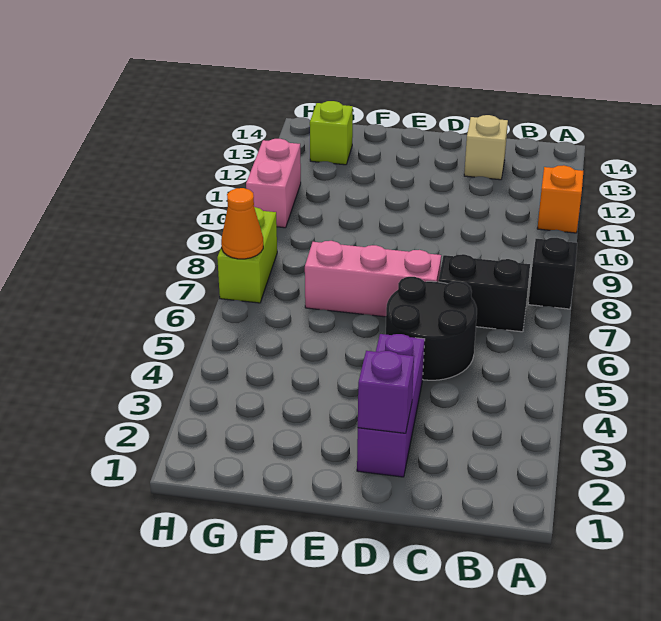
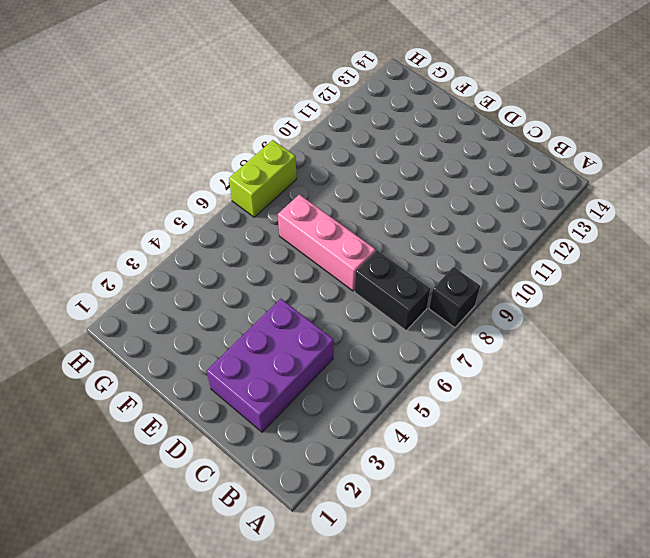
purple brick C2:D4 level 1 -> purple brick D2:D4 level 1
none -> orange brick A11 level 1
none -> black round brick C5:D6 level 1
none -> tan brick C13 level 1

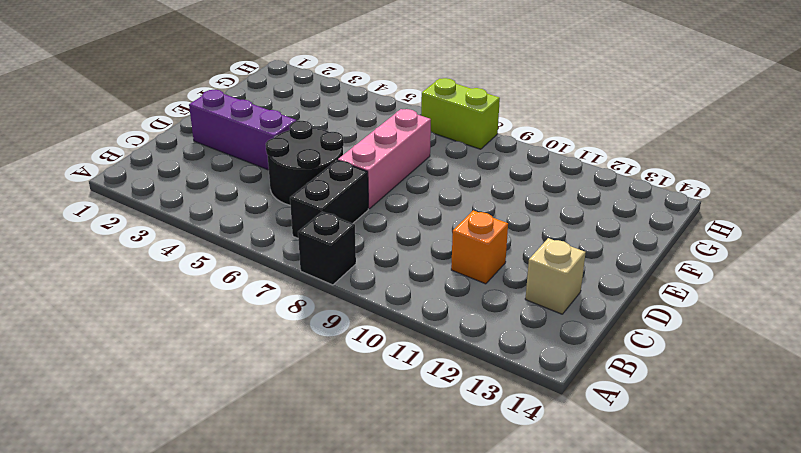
orange brick C11 level 1 -> orange brick A11 level 1
none -> lime brick G13 level 1
none -> pink brick H10:H11 level 1
none -> purple brick D2 level 2

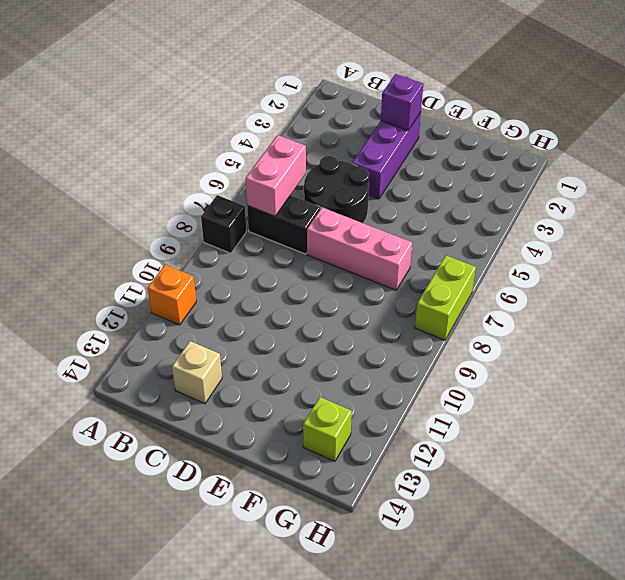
pink brick B6:B7 level 2 -> pink brick H10:H11 level 1
none -> orange cone H7 level 2

